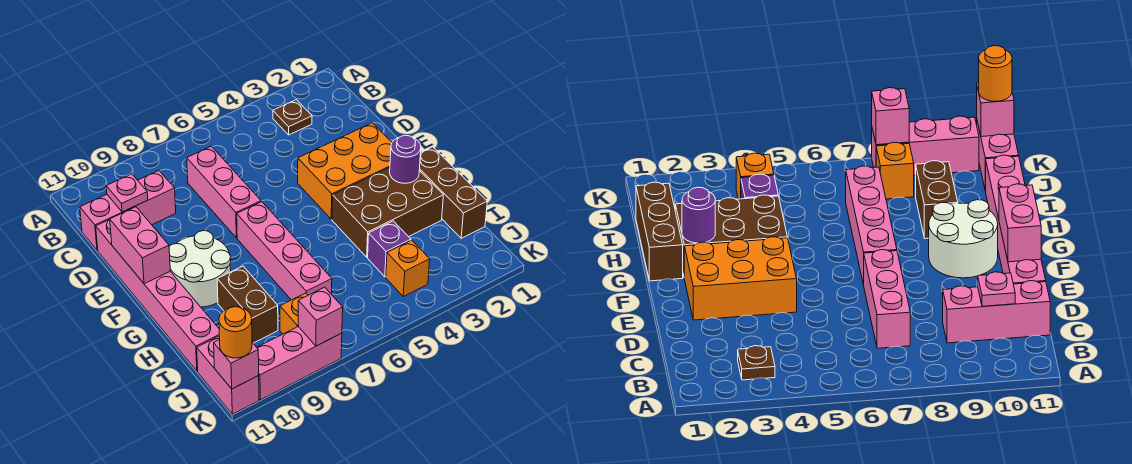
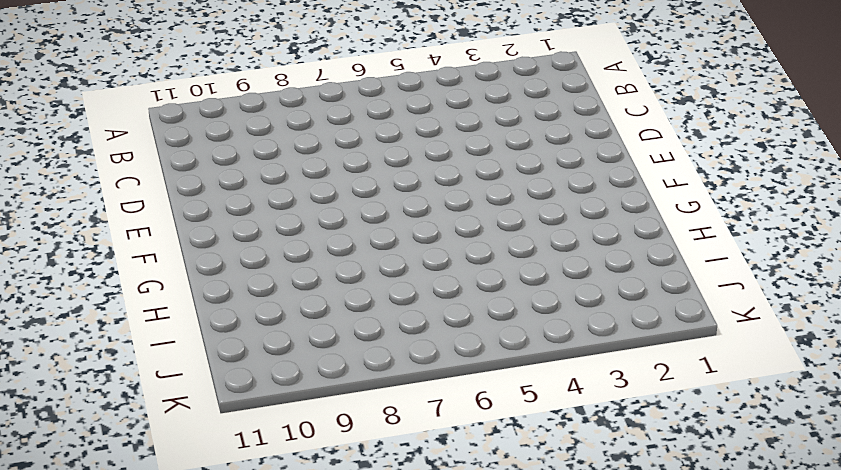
none -> brown plate B3 level 1
none -> pink brick C7:E7 level 1
none -> pink brick C9:C11 level 1

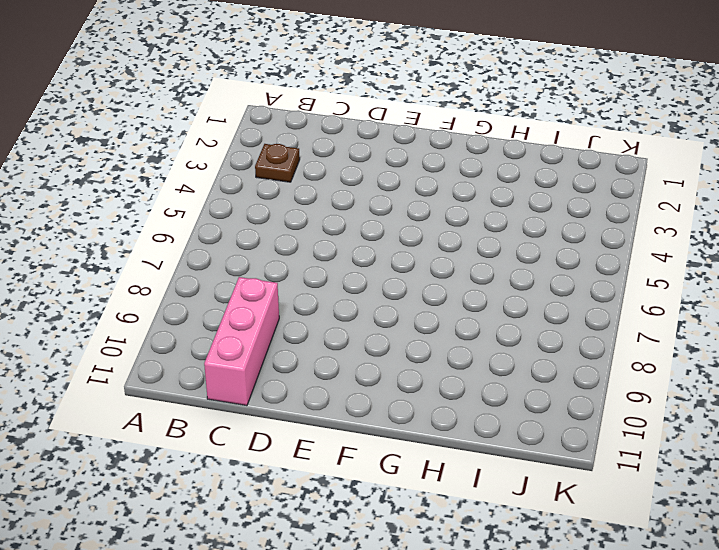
none -> pink brick C7:E7 level 1
none -> pink brick D11:I11 level 1
none -> orange brick E2:F4 level 1

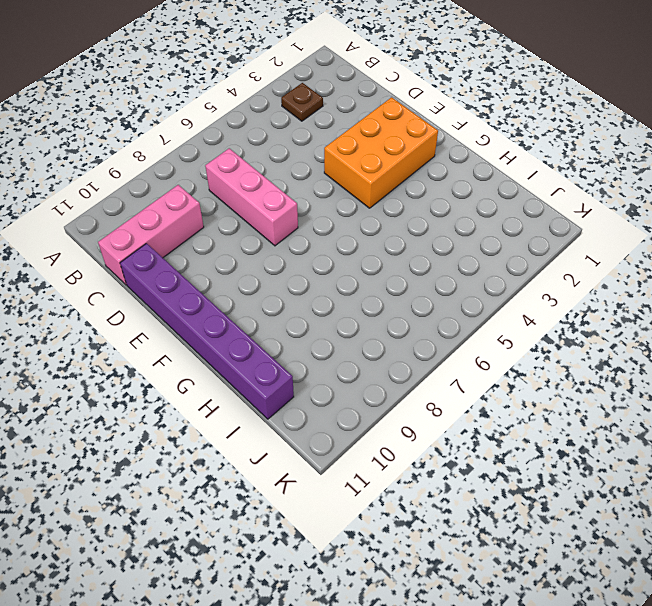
purple brick D11:I11 level 1 -> pink brick D11:I11 level 1
none -> pink brick F7:I7 level 1
none -> white round brick F9:G10 level 1
none -> brown brick G1:I1 level 1

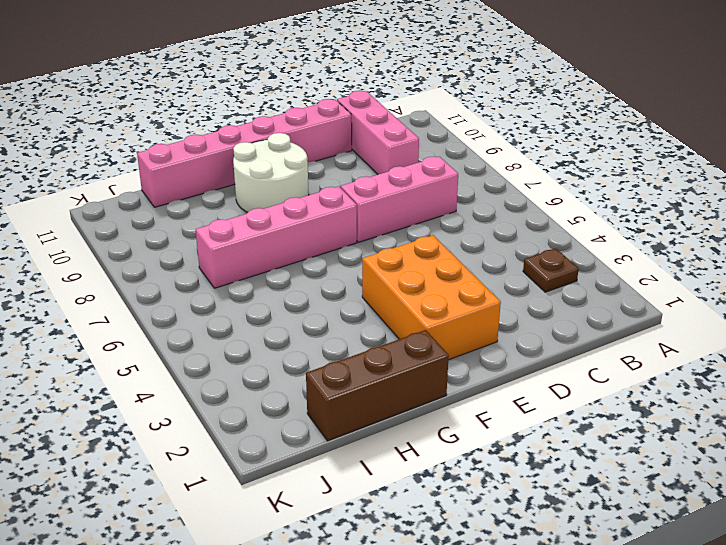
none -> brown brick G2:H4 level 1
none -> brown brick H9:I9 level 1
none -> purple brick I4 level 1

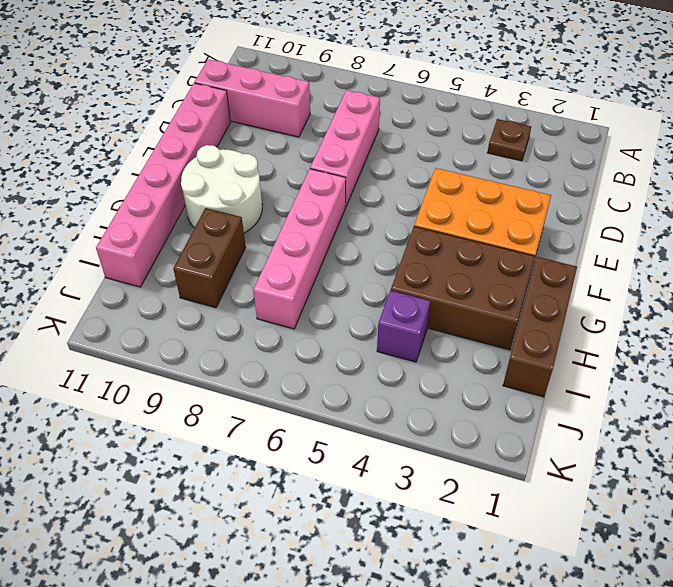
none -> orange brick J4 level 1
none -> orange brick J8 level 1
none -> pink brick J11:K11 level 1

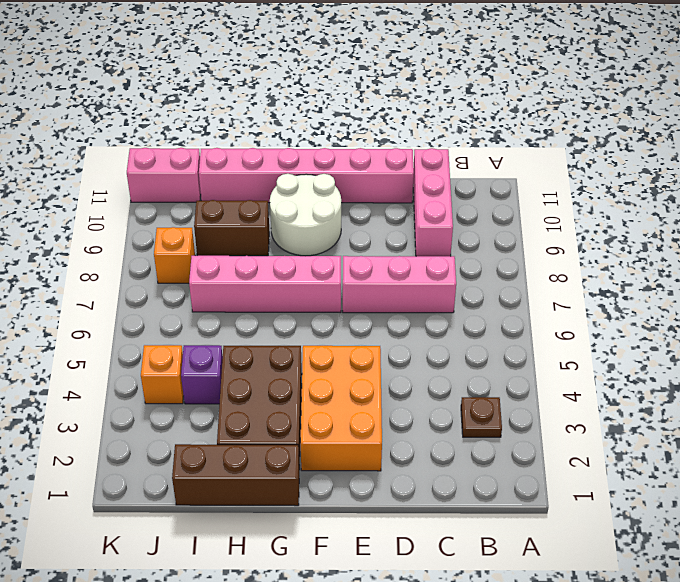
none -> pink brick K8:K10 level 1
none -> pink plate C10 level 2
none -> pink brick E11:F11 level 2

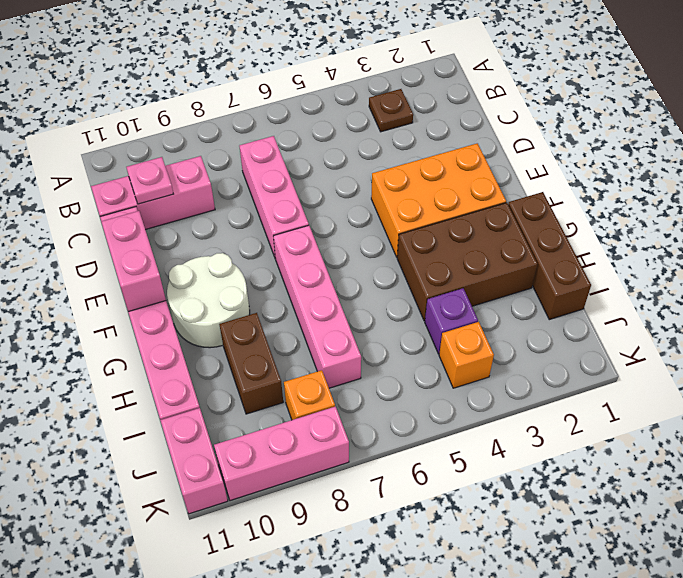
none -> purple round brick G2 level 2
none -> pink brick K8 level 2
none -> pink brick K11 level 2

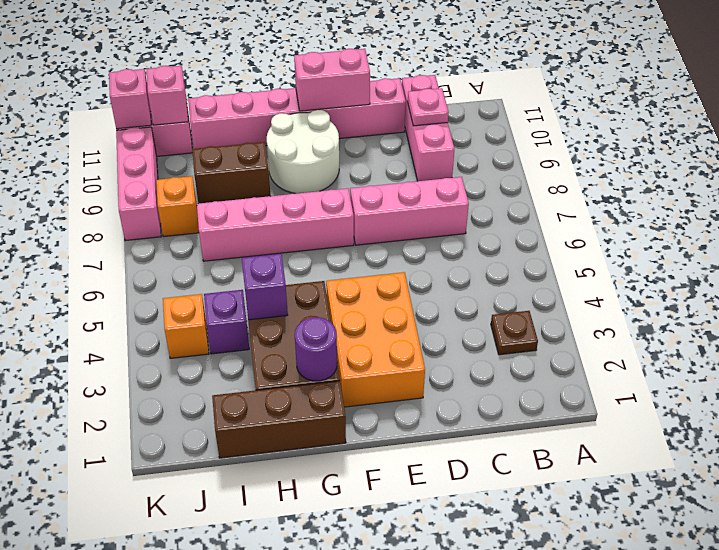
purple brick H4 level 2 -> none
pink brick J11 level 2 -> pink brick K8 level 2
none -> orange round brick K11 level 3

